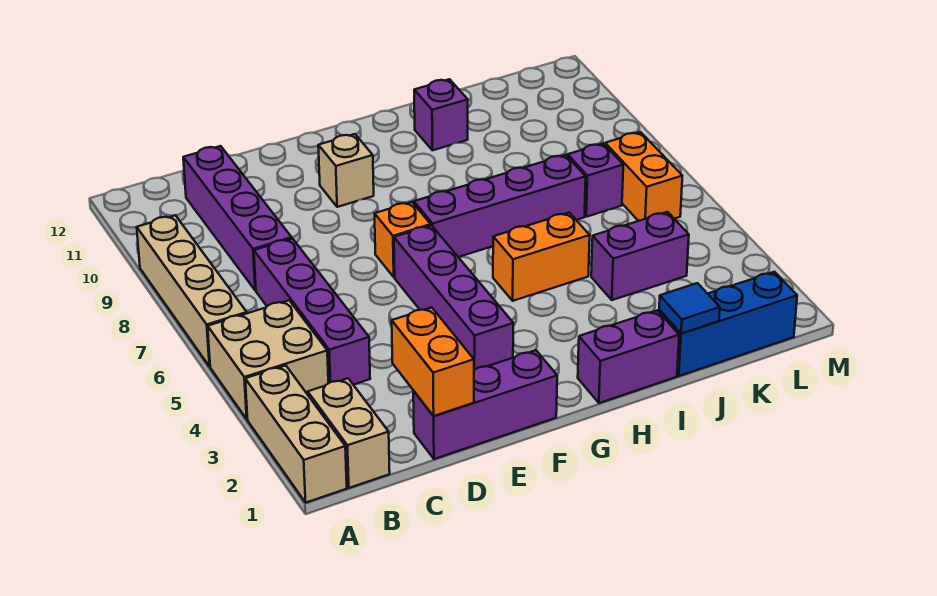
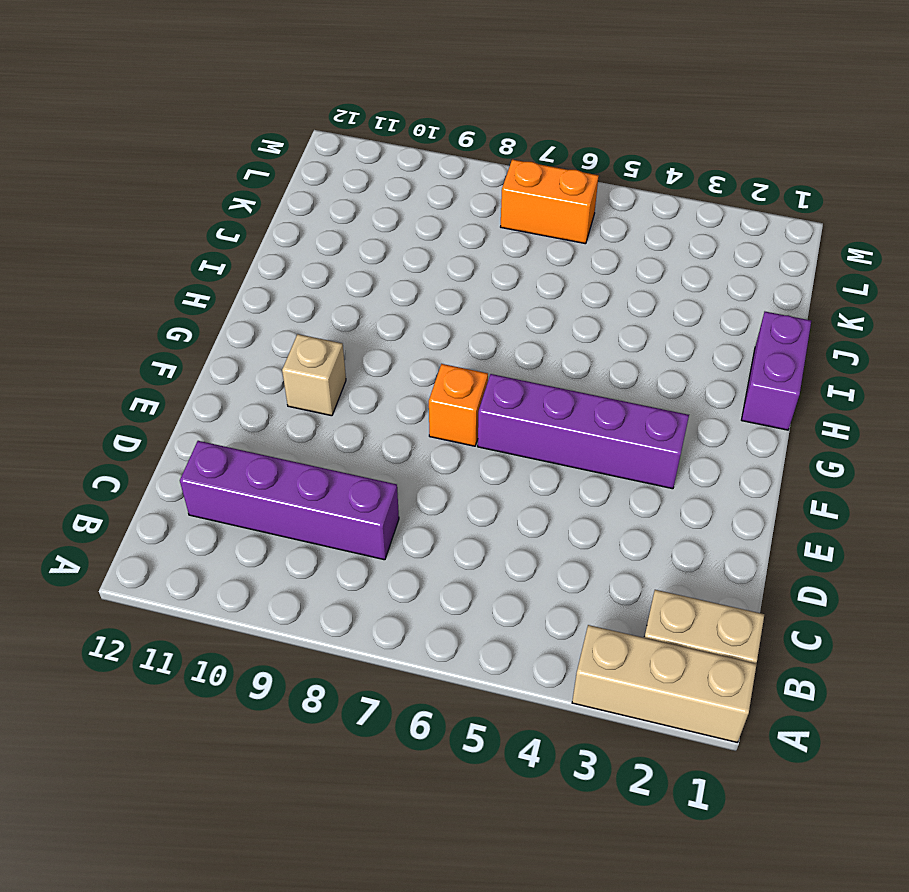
none -> tan brick A4:B5 level 1
none -> tan brick A6:A9 level 1
none -> purple brick C4:C7 level 1

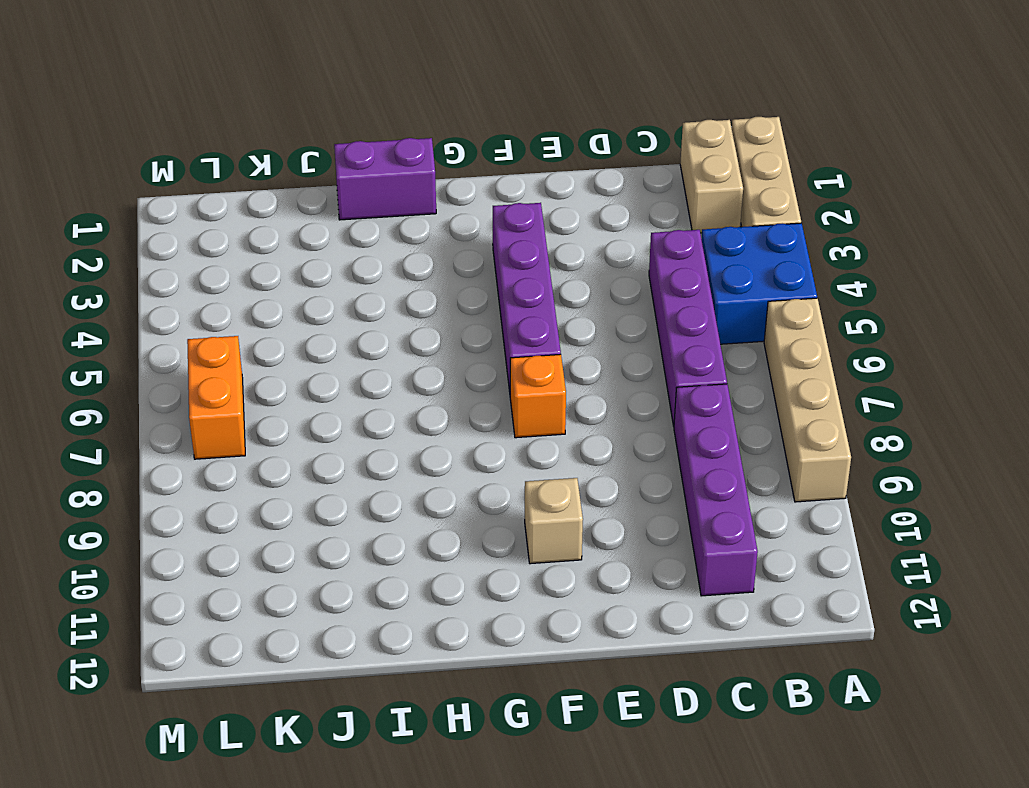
blue brick A4:B5 level 1 -> tan brick A4:B5 level 1
none -> purple brick D1:F1 level 1
none -> purple brick G7:J7 level 1
none -> orange brick H5:I5 level 1

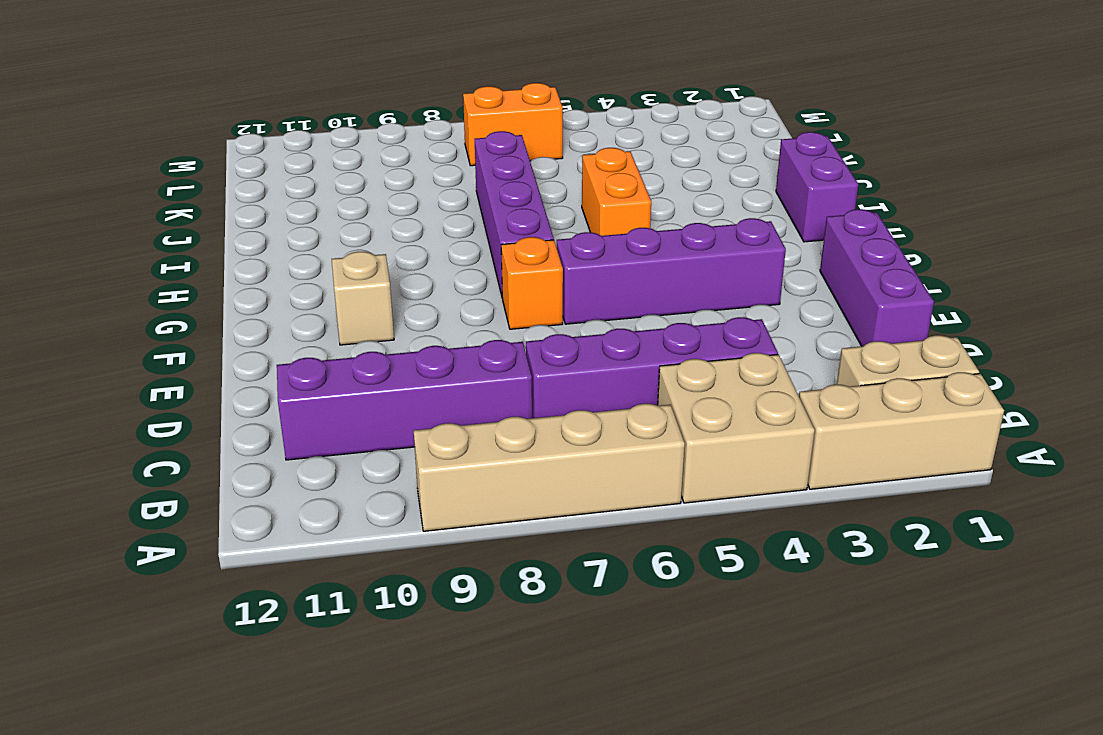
none -> purple brick I11 level 1
none -> blue brick J1:L1 level 1
none -> purple brick J4:K4 level 1

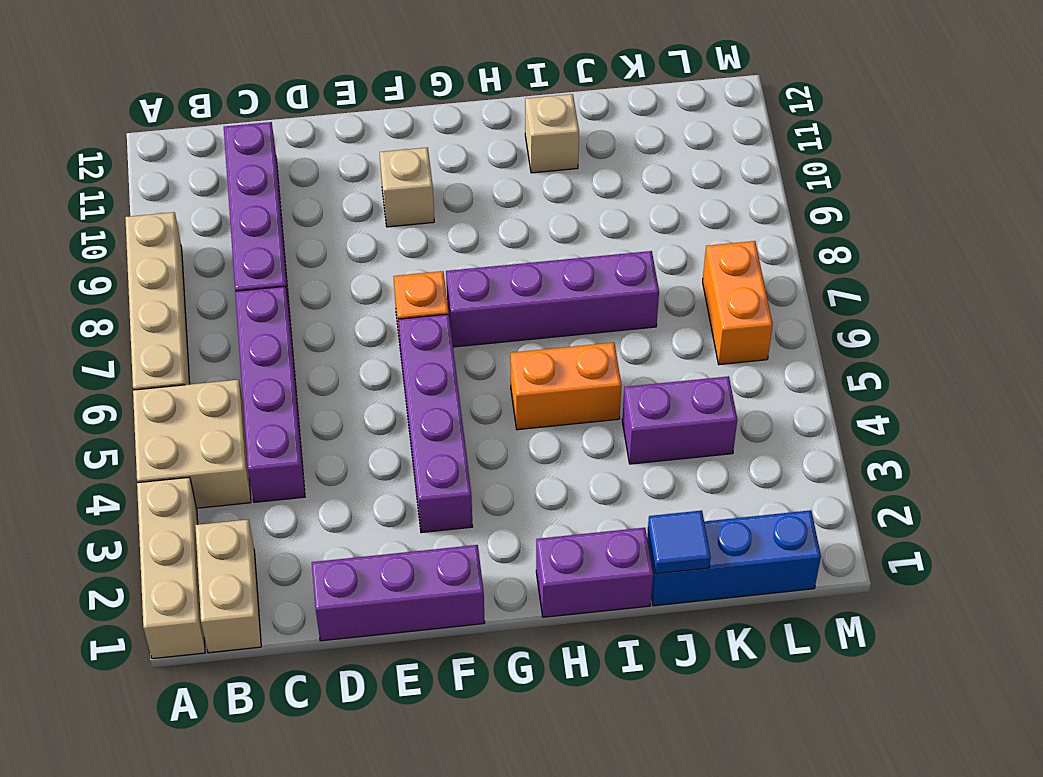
tan brick I11 level 1 -> purple brick I11 level 1
none -> purple brick K7 level 1
none -> orange brick D1:D2 level 2

